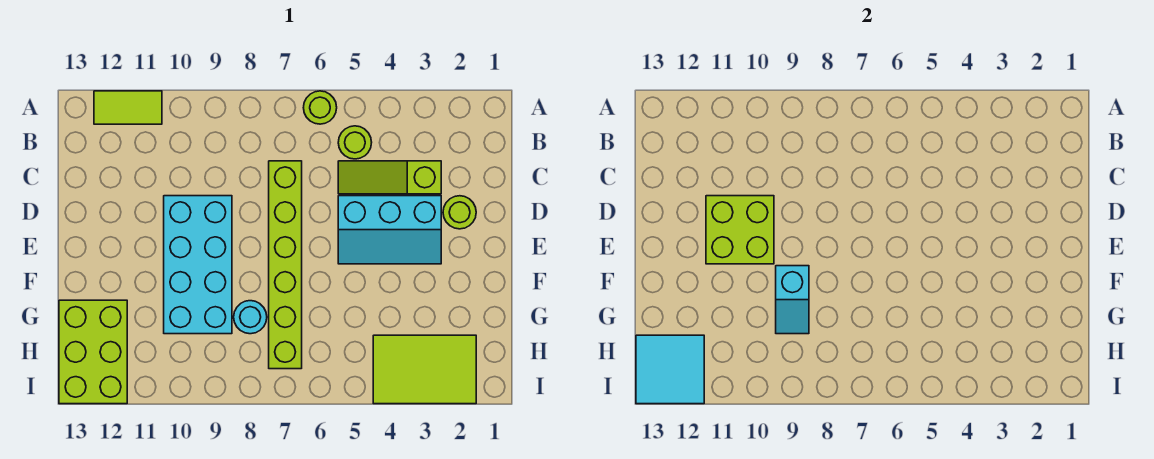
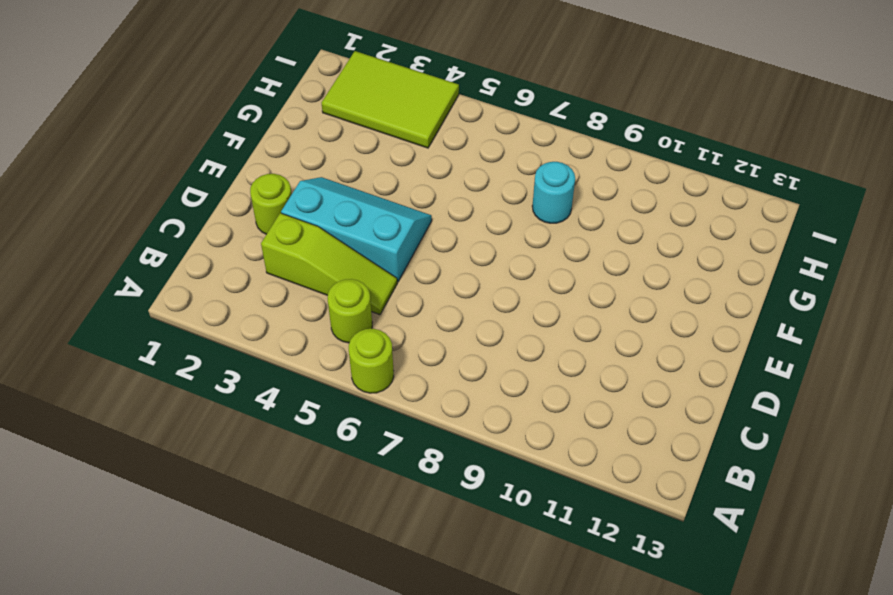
none -> lime tile A11:A12 level 1
none -> lime brick C7:H7 level 1
none -> cyan brick D9:G10 level 1

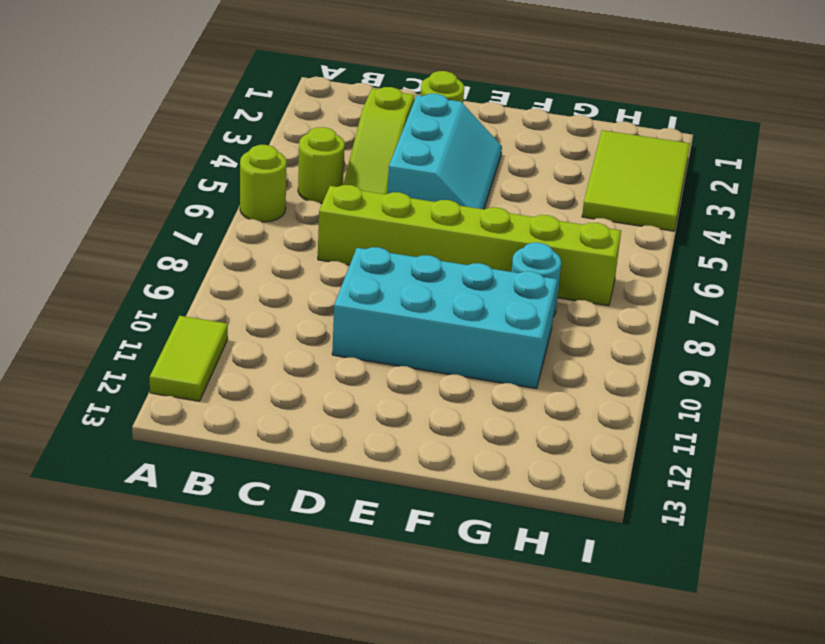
none -> lime brick G12:I13 level 1
none -> lime brick D10:E11 level 2
none -> cyan slope F9:G9 level 2 top F

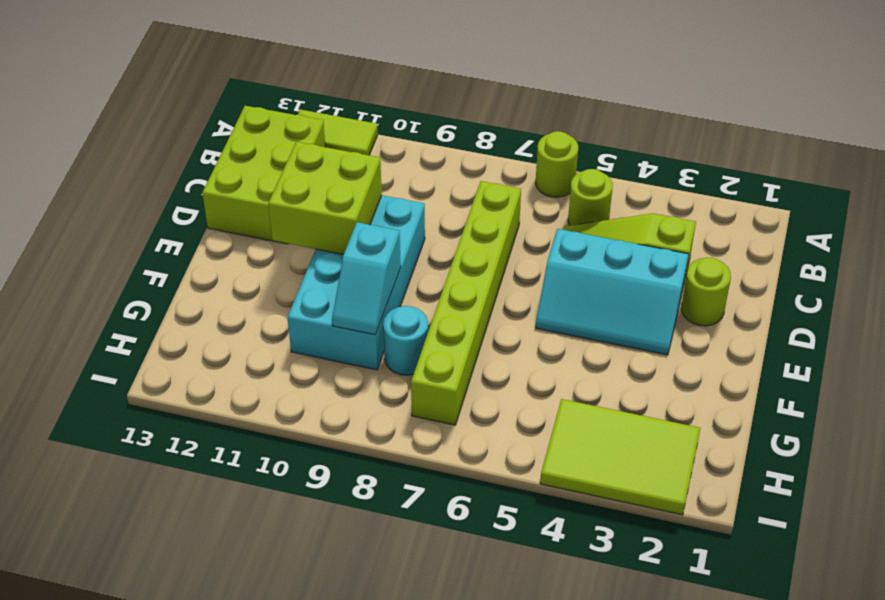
lime brick B12:D13 level 1 -> lime brick G12:I13 level 1
none -> cyan tile H12:I13 level 2

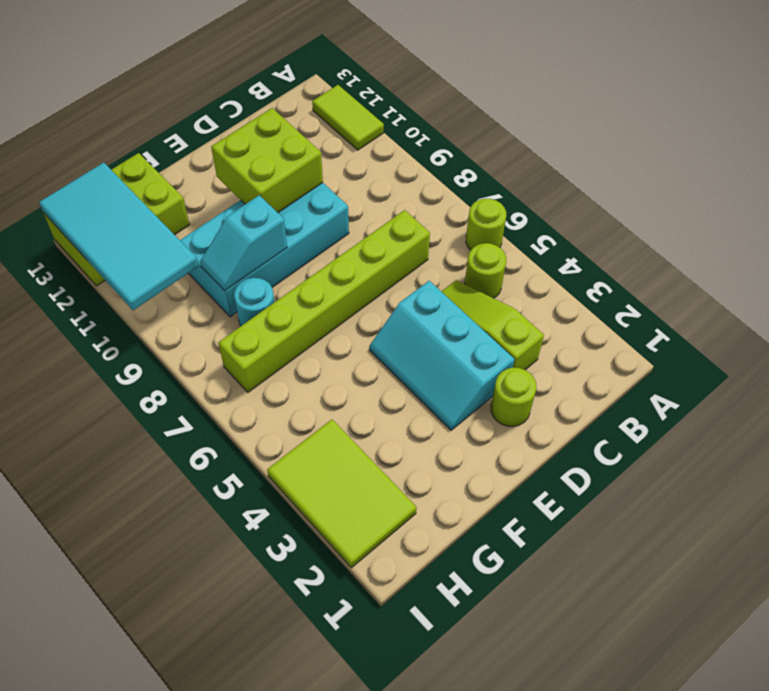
cyan tile H10:I13 level 2 -> cyan tile H12:I13 level 2

